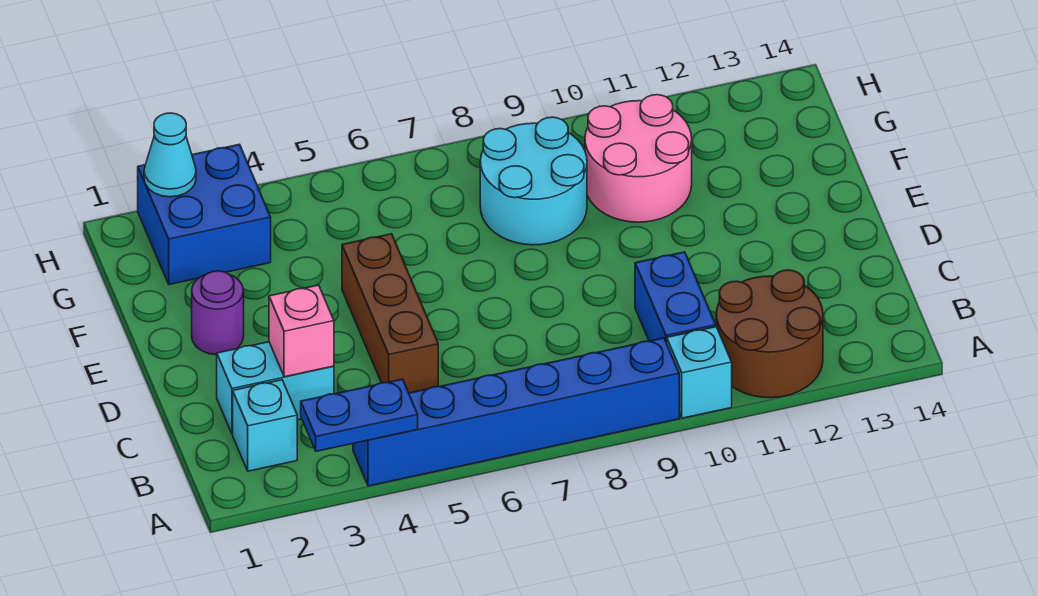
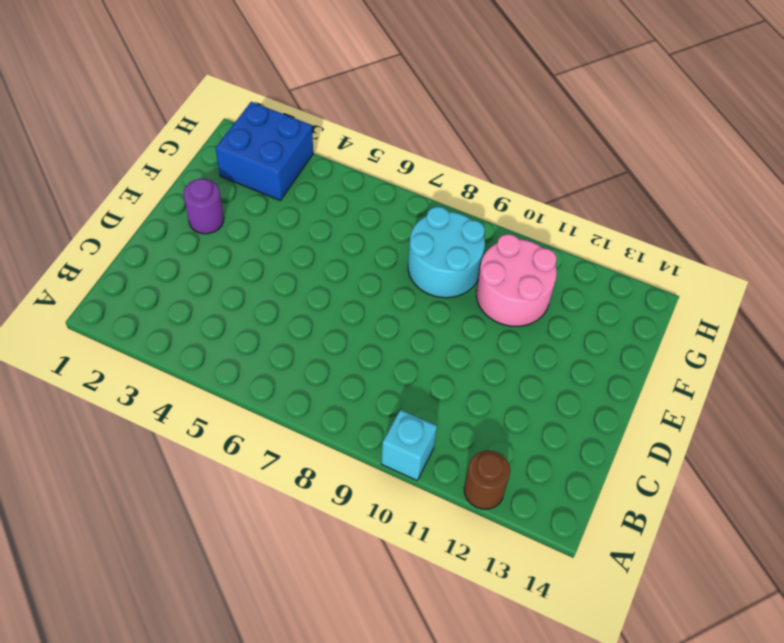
brown round brick A12 level 1 -> brown round brick A11:B12 level 1
none -> blue brick A4:A9 level 1
none -> cyan brick B2 level 1
none -> blue brick B10:C10 level 1

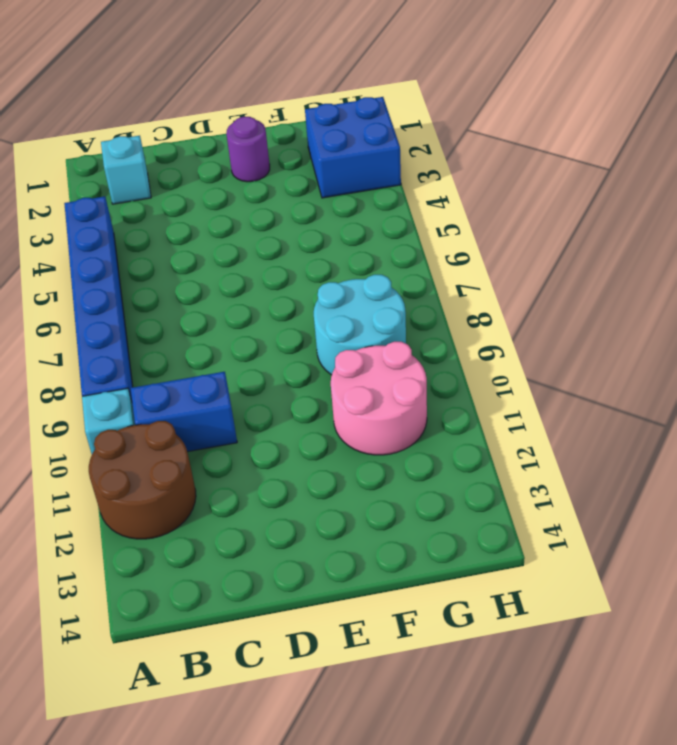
none -> cyan brick C2:C3 level 1
none -> brown brick C5:E5 level 1
none -> blue plate A3:A4 level 2

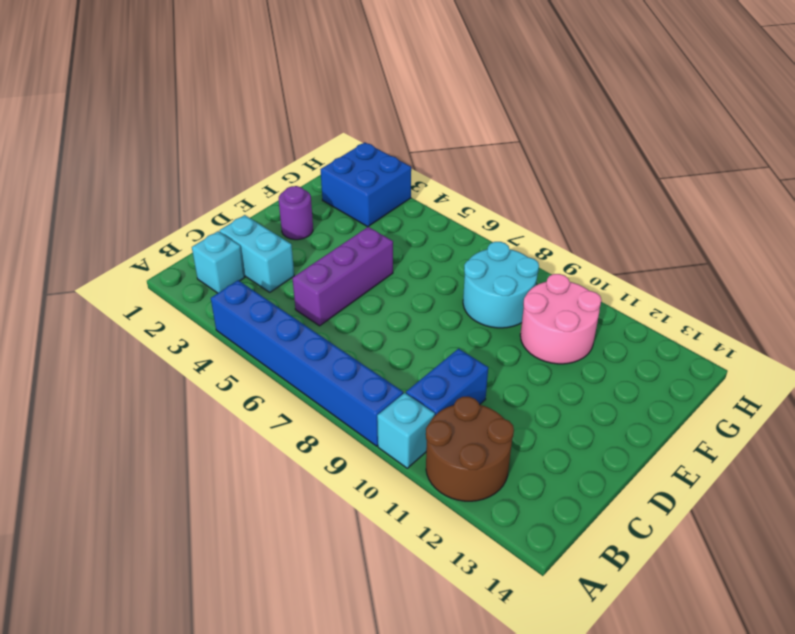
purple brick C5:E5 level 1 -> brown brick C5:E5 level 1
none -> blue plate A3:A4 level 2
none -> pink brick C3 level 2
none -> cyan cone H2 level 2

